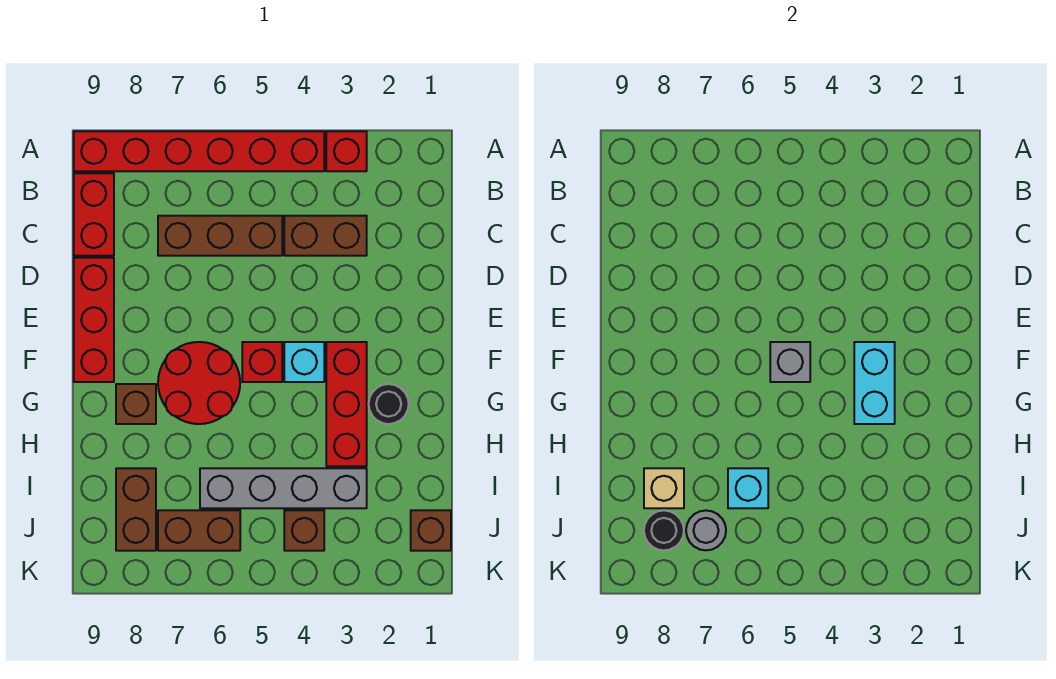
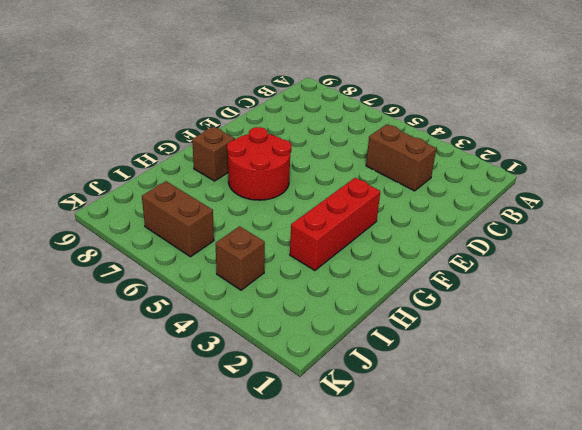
none -> red brick A3 level 1
none -> red brick A4:A9 level 1
none -> red brick B9:C9 level 1

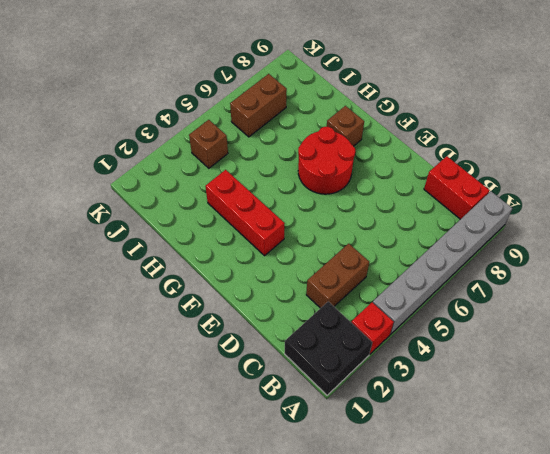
black brick A1:B2 level 1 -> none
grey brick A4:A9 level 1 -> red brick A4:A9 level 1
none -> brown brick C5:C7 level 1
none -> red brick D9:F9 level 1
none -> cyan brick F4 level 1

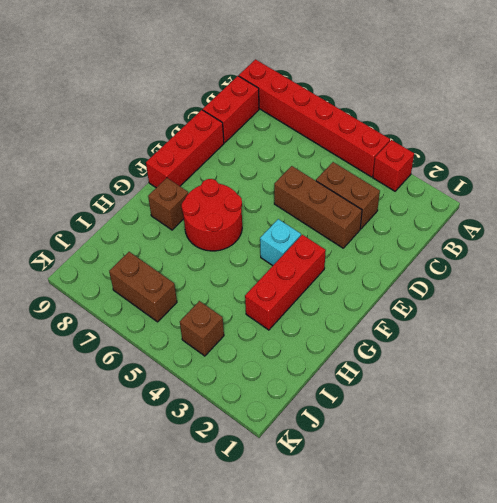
brown brick D3:D5 level 1 -> brown brick C5:C7 level 1
none -> red brick F5 level 1
none -> black round brick G2 level 1
none -> grey brick I3:I6 level 1

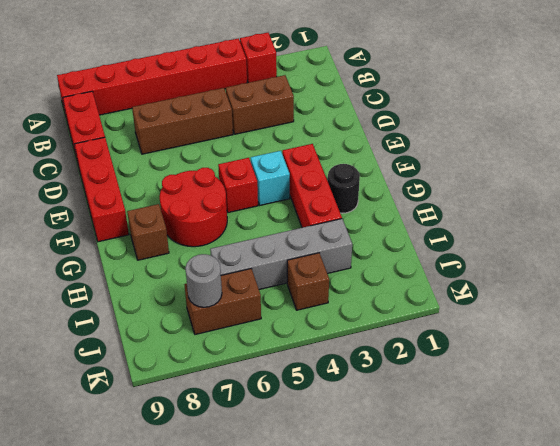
none -> brown brick I8:J8 level 1
none -> brown brick J1 level 1
none -> cyan brick F3:G3 level 2

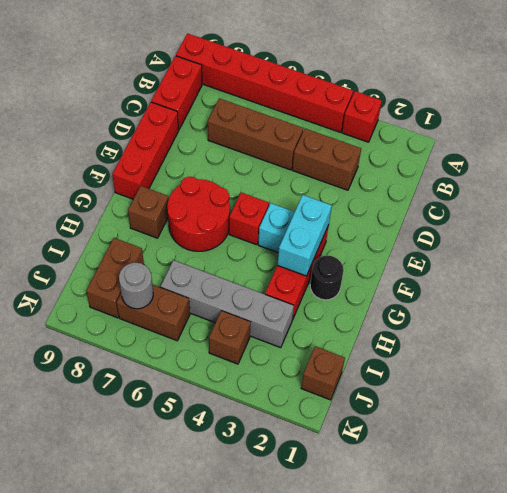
none -> grey brick F5 level 2
none -> cyan brick I6 level 2
none -> tan brick I8 level 2

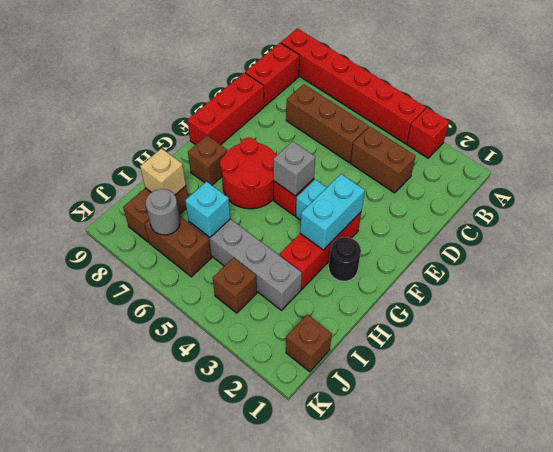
none -> black round brick J8 level 2

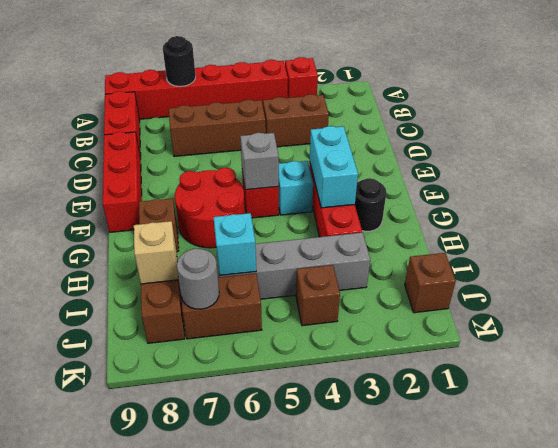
black round brick A7 level 2 -> black round brick J8 level 2

